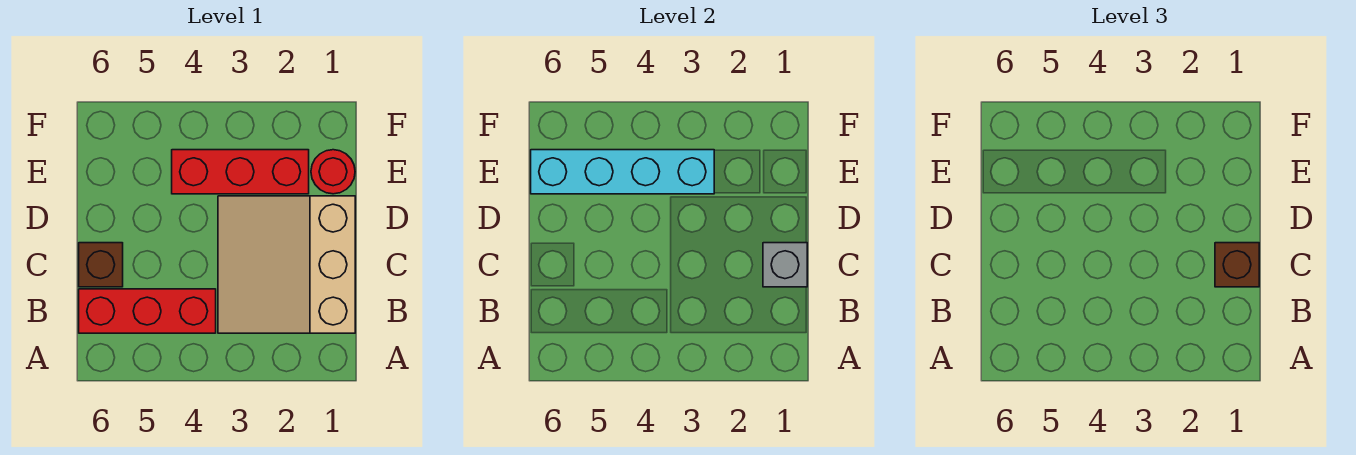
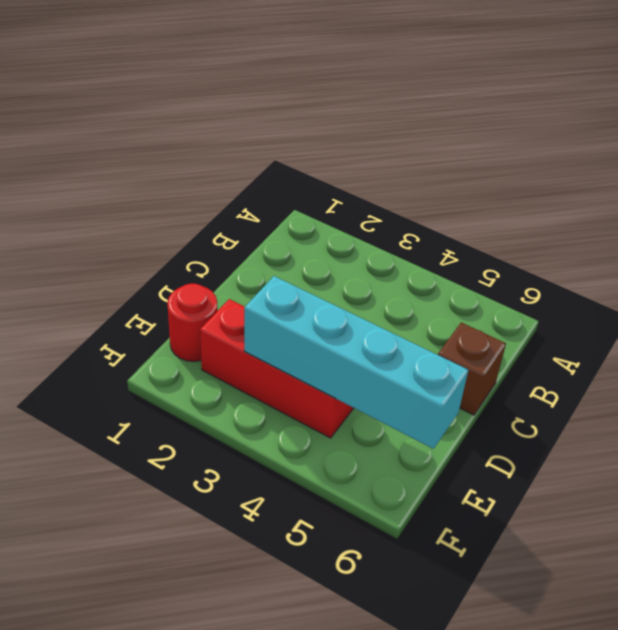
none -> tan slope B1:D3 level 1 top 1
none -> red brick B4:B6 level 1

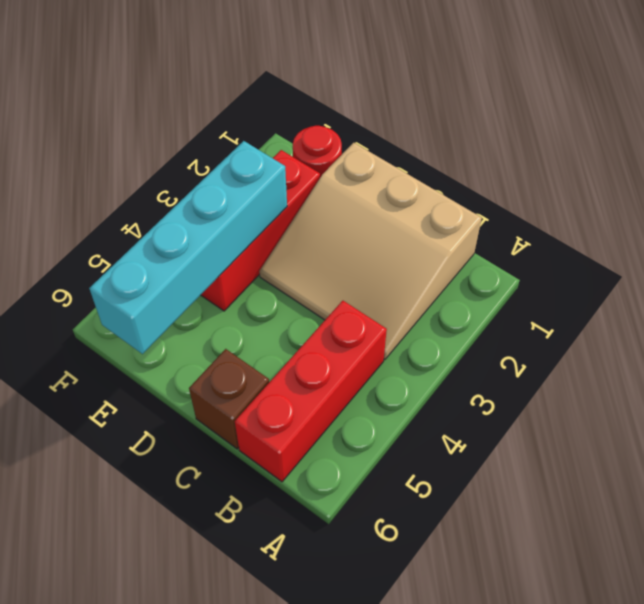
none -> grey brick C1 level 2
none -> brown brick C1 level 3

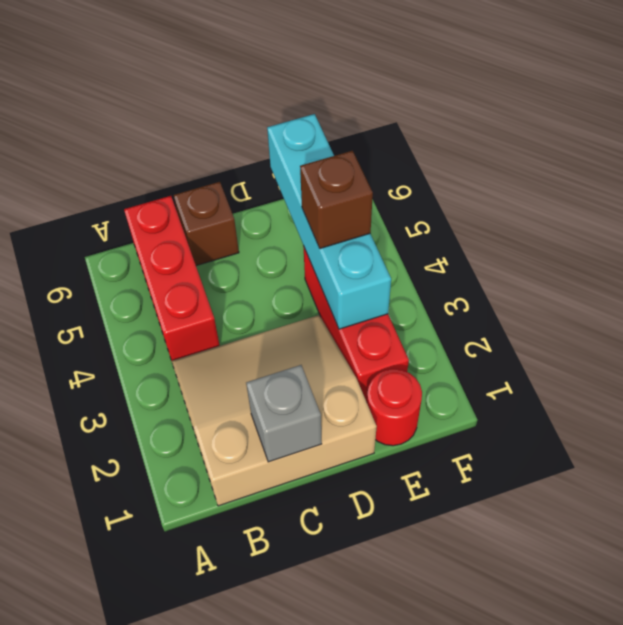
brown brick E4 level 3 -> brown brick C1 level 3

